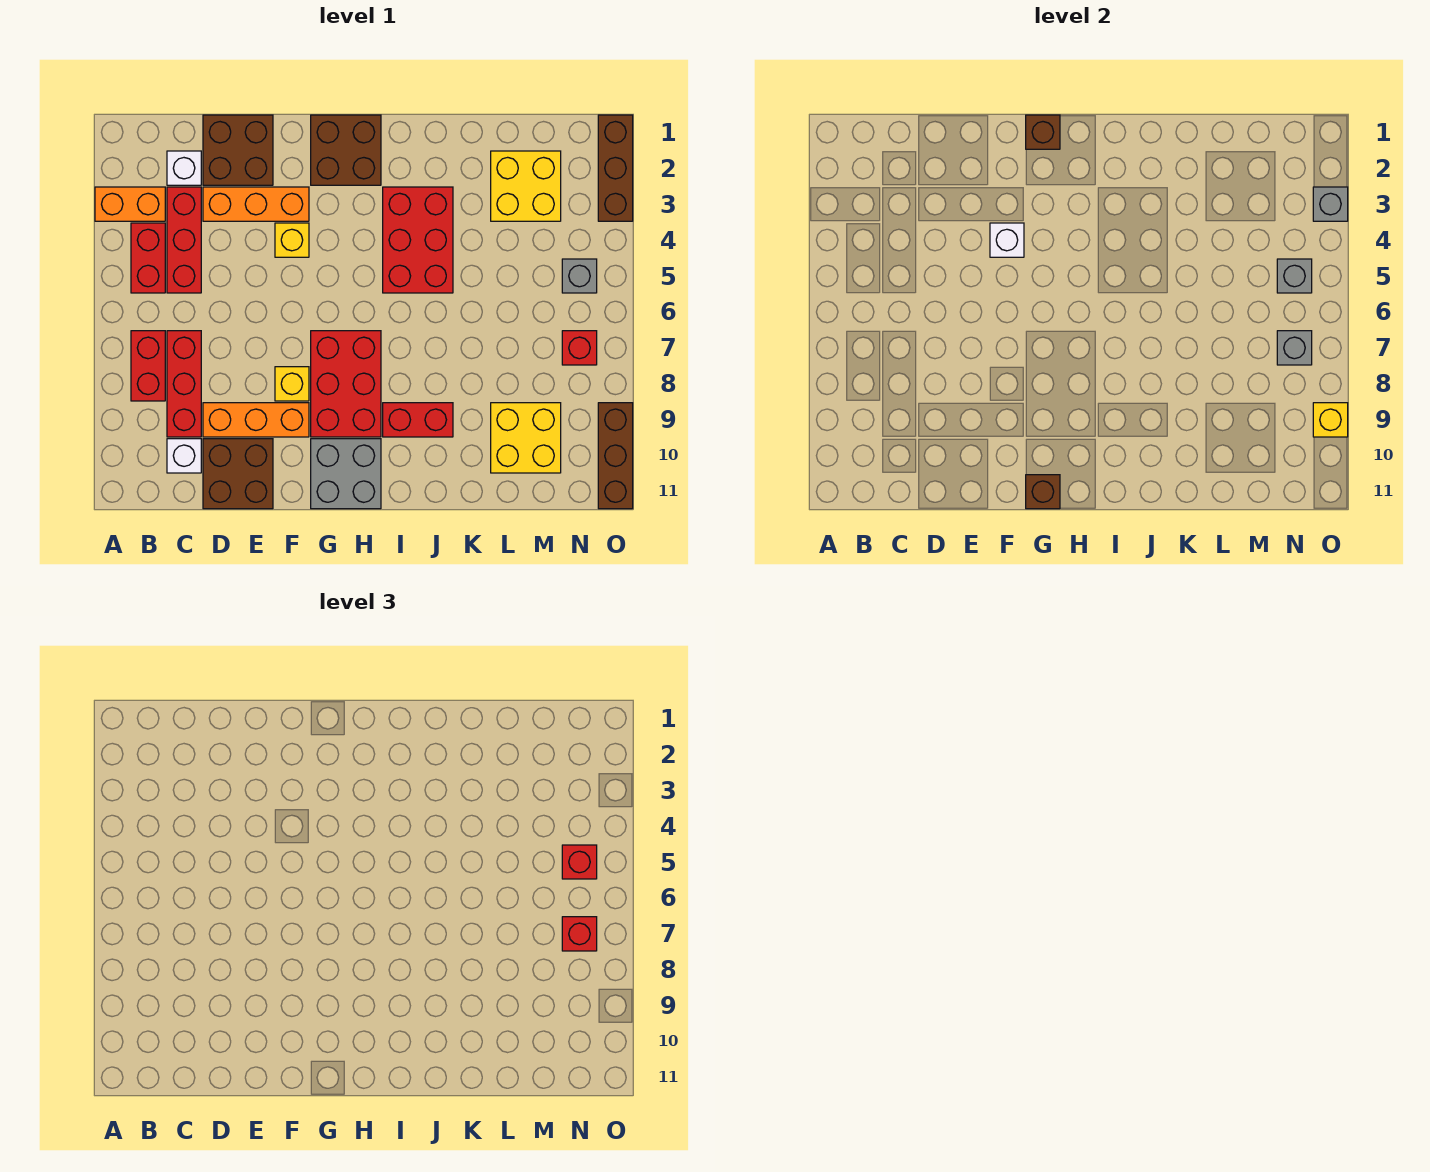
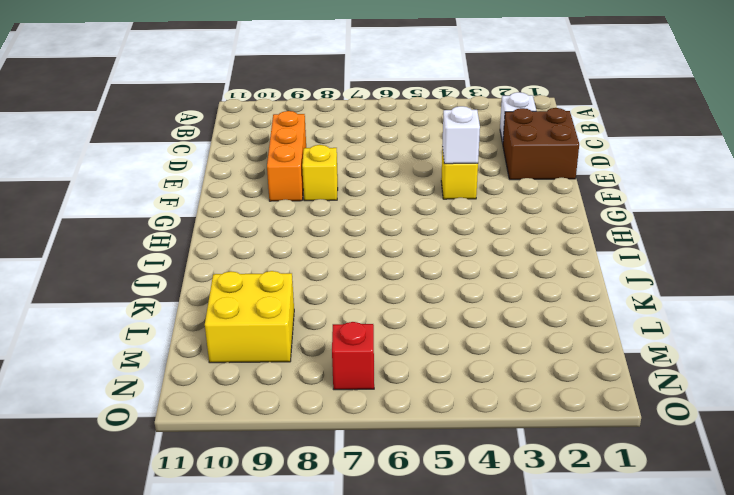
none -> orange brick A3:B3 level 1
none -> red brick B4:B5 level 1
none -> red brick B7:B8 level 1
none -> red brick C3:C5 level 1

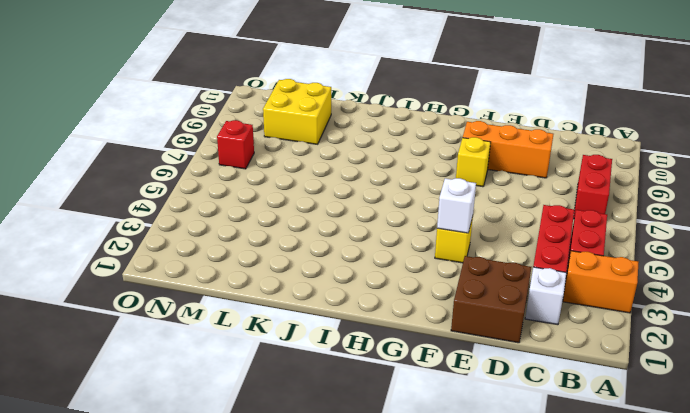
none -> red brick C7:C9 level 1
none -> white brick C10 level 1
none -> orange brick D3:F3 level 1
none -> brown brick D10:E11 level 1

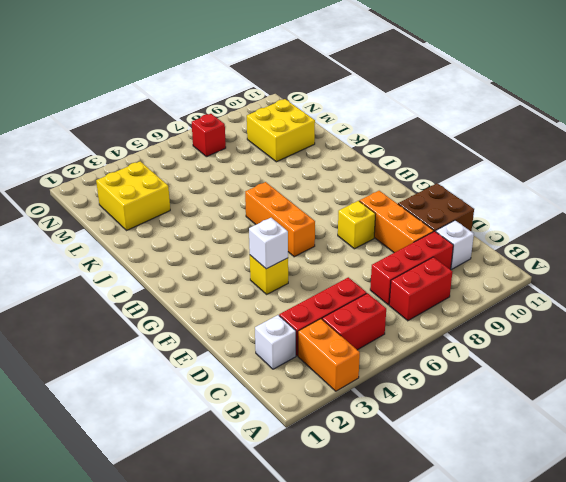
orange brick G6:I6 level 1 -> orange brick D3:F3 level 1
none -> brown brick D1:E2 level 1
none -> brown brick G1:H2 level 1
none -> red brick G7:H9 level 1
none -> grey brick G10:H11 level 1

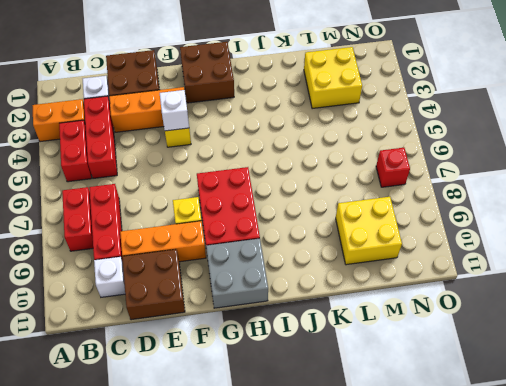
none -> red brick I3:J5 level 1
none -> red brick I9:J9 level 1
none -> grey brick N5 level 1
none -> brown brick O1:O3 level 1

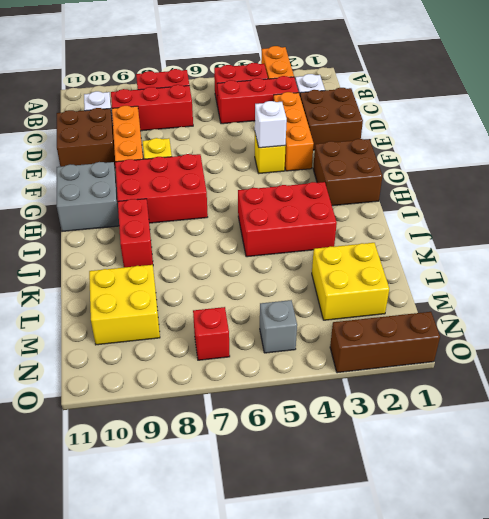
none -> brown brick O9:O11 level 1
none -> brown brick G1 level 2
none -> brown brick G11 level 2
none -> grey brick N5 level 2

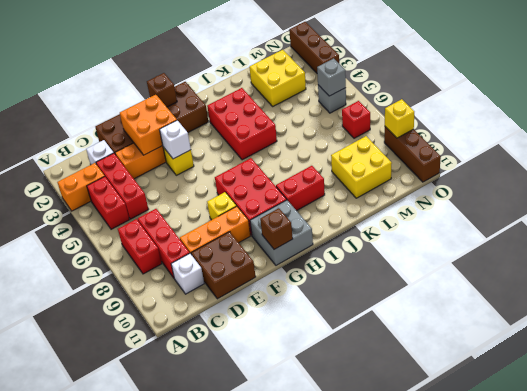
orange brick E2:F3 level 2 -> none
none -> grey brick N7 level 2
none -> grey brick O3 level 2
none -> red brick N5 level 3
none -> red brick N7 level 3

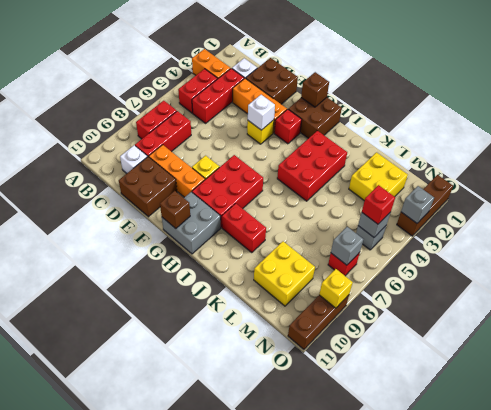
red brick G3 level 1 -> red brick N7 level 3

